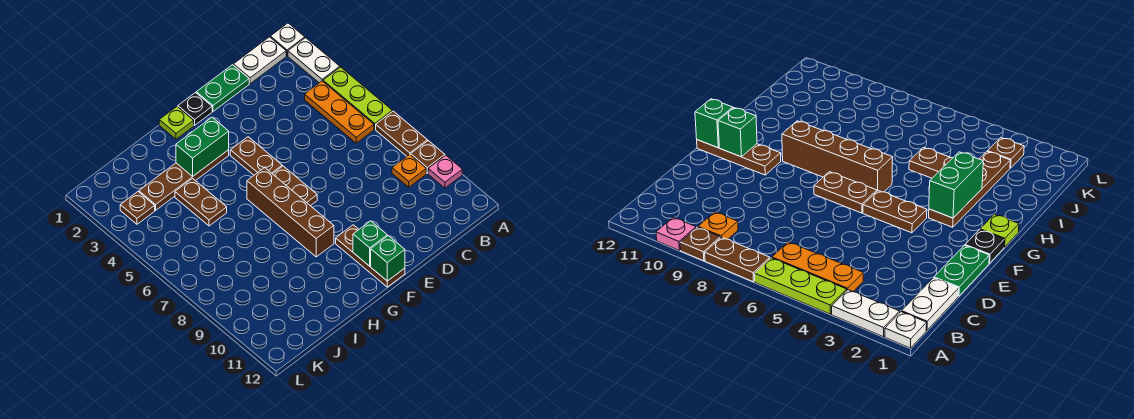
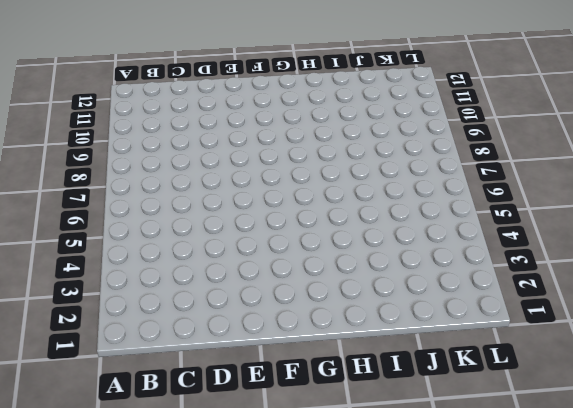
none -> white plate A1 level 1
none -> white plate A2:A3 level 1
none -> lime plate A4:A6 level 1

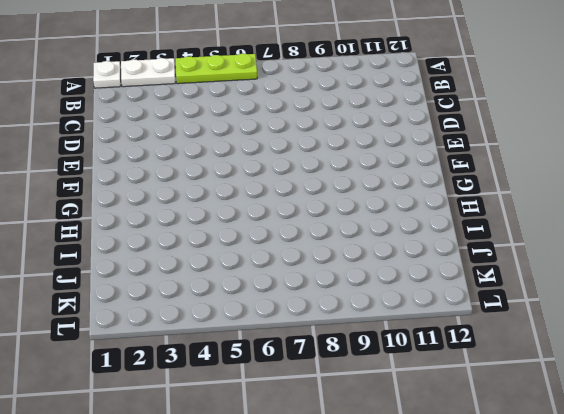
none -> brown plate A7:A8 level 1
none -> brown plate A9 level 1
none -> pink plate A10 level 1

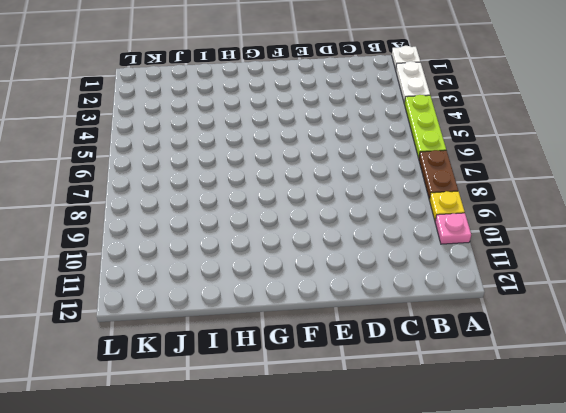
yellow plate A9 level 1 -> brown plate A9 level 1
none -> white plate B1:C1 level 1
none -> orange plate B4:B6 level 1
none -> orange plate B9 level 1

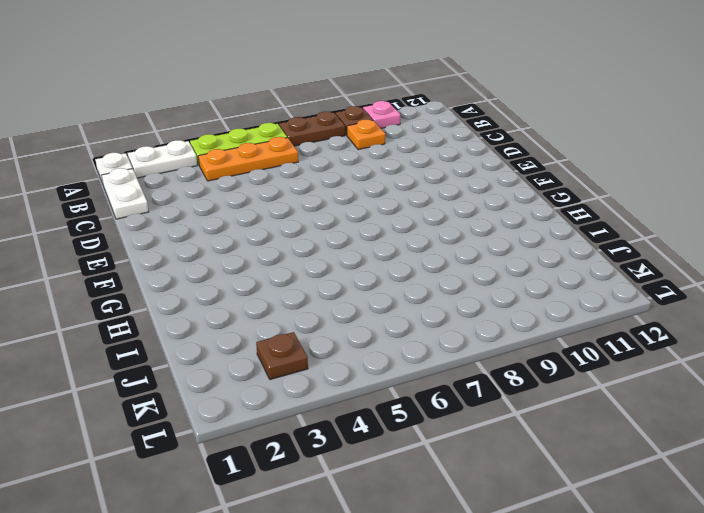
none -> green plate D1:E1 level 1
none -> black plate F1 level 1
none -> brown plate F4:F5 level 1

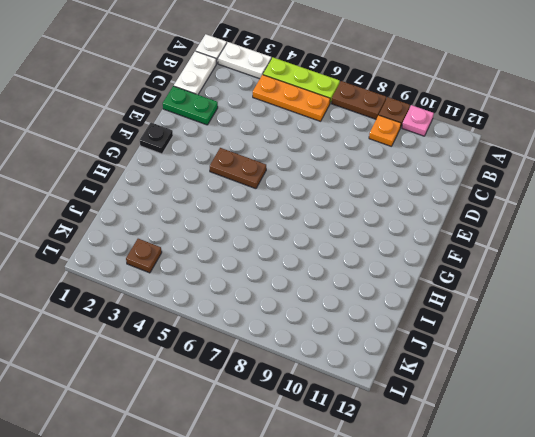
green plate D1:D2 level 1 -> green plate D1:E1 level 1
none -> brown plate F6:F7 level 1
none -> brown plate F10:F12 level 1
none -> lime plate G1 level 1

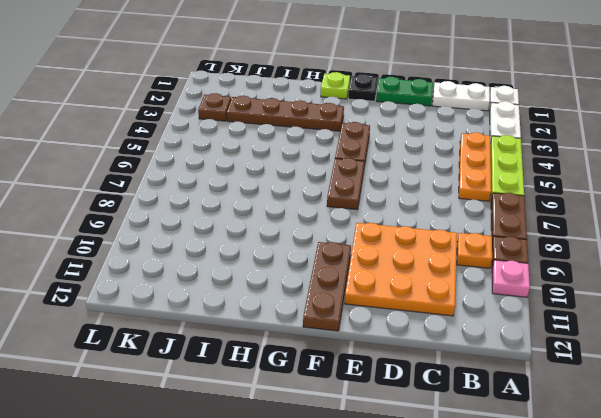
orange plate C9:E11 level 1 -> none
none -> brown brick G6:G9 level 1
none -> brown plate I4:I5 level 1
none -> green brick F11 level 2

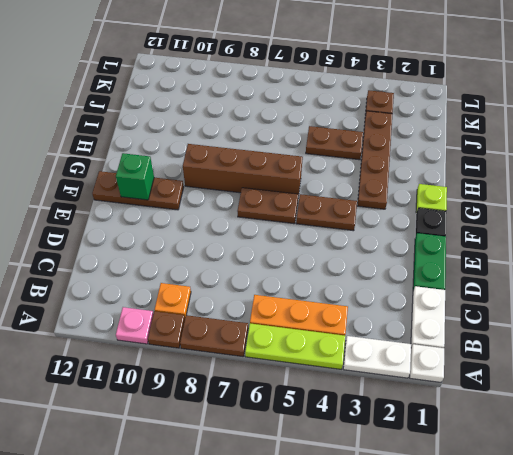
none -> green brick F12 level 2
none -> green brick G3:H3 level 2

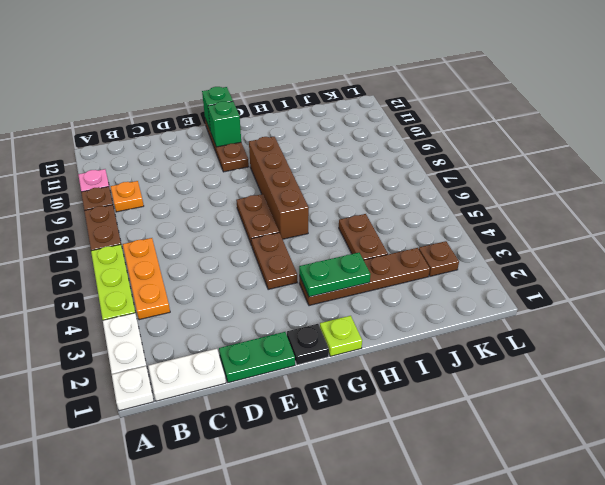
green plate G3:H3 level 2 -> green brick G3:H3 level 2

